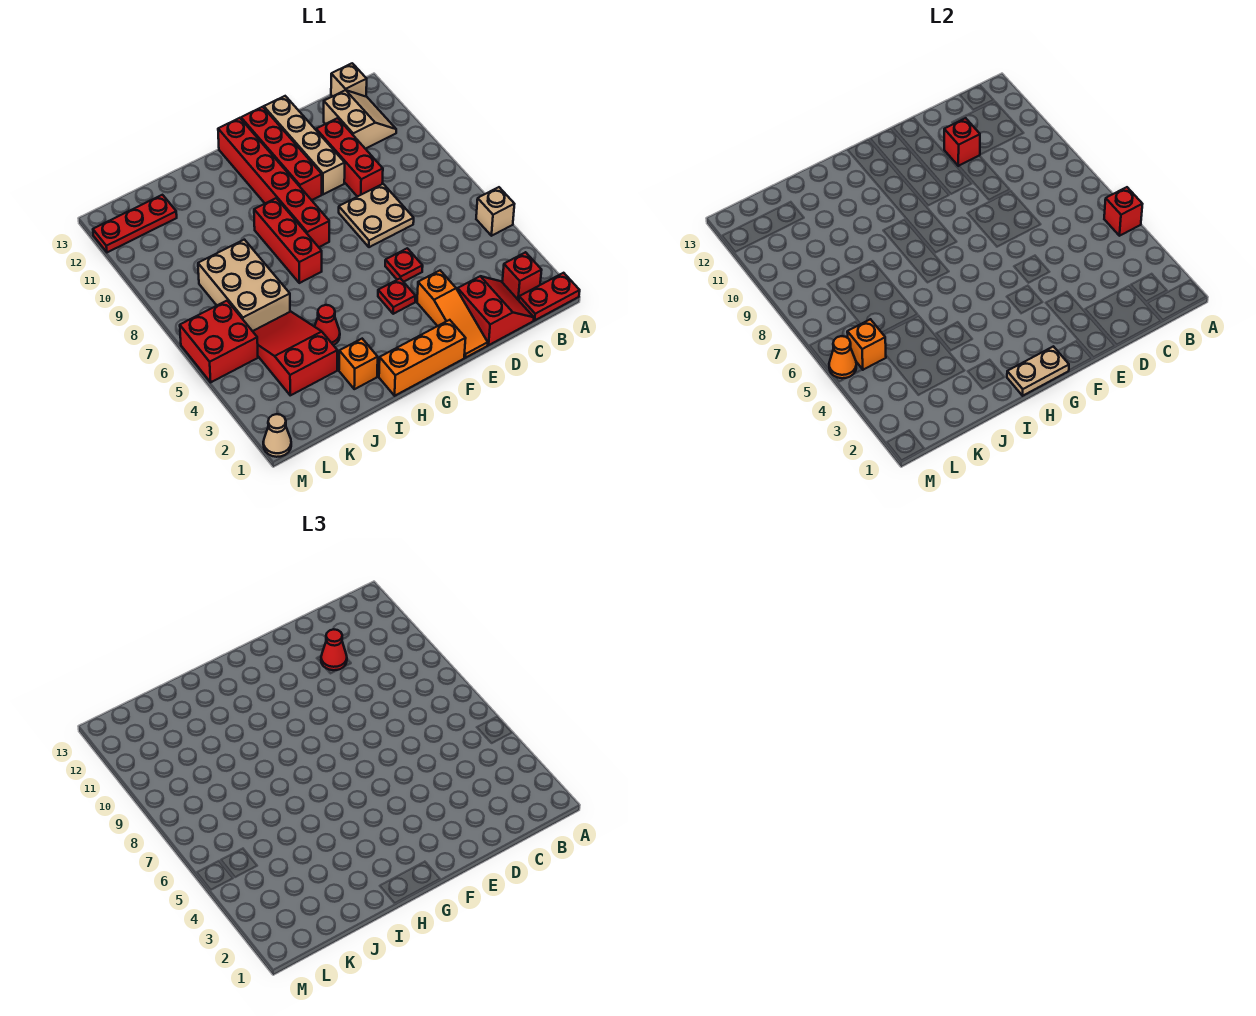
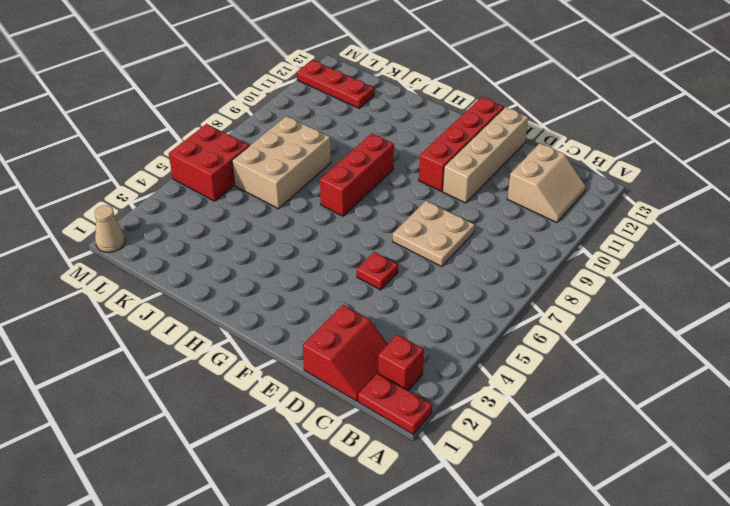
none -> tan brick A5 level 1
none -> tan brick B13 level 1
none -> red brick D9:D11 level 1

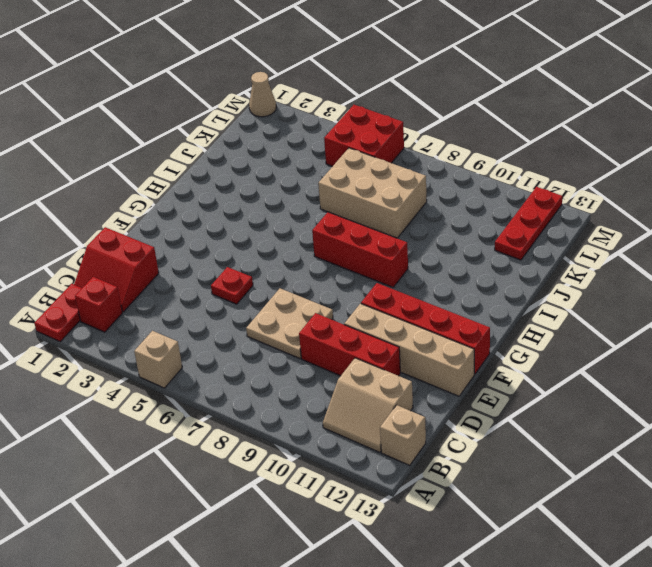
none -> orange slope E1:E3 level 1 top 3
none -> orange brick F1:H1 level 1
none -> red plate F4 level 1

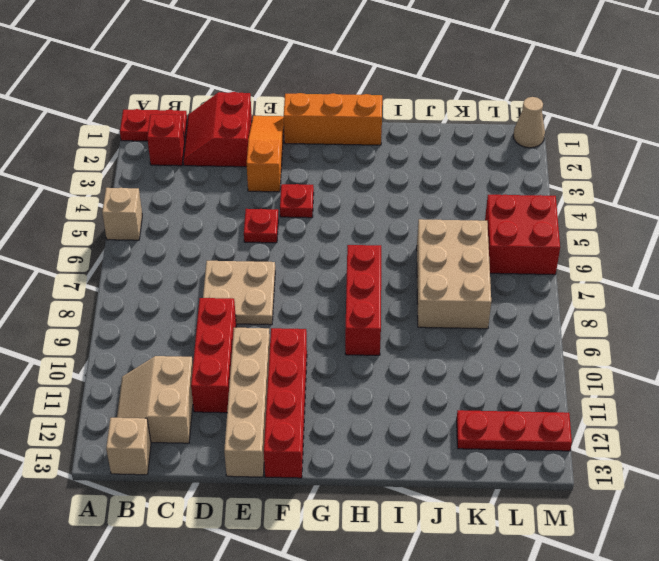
none -> red brick G8:G13 level 1
none -> orange brick I2 level 1
none -> red cone I4 level 1

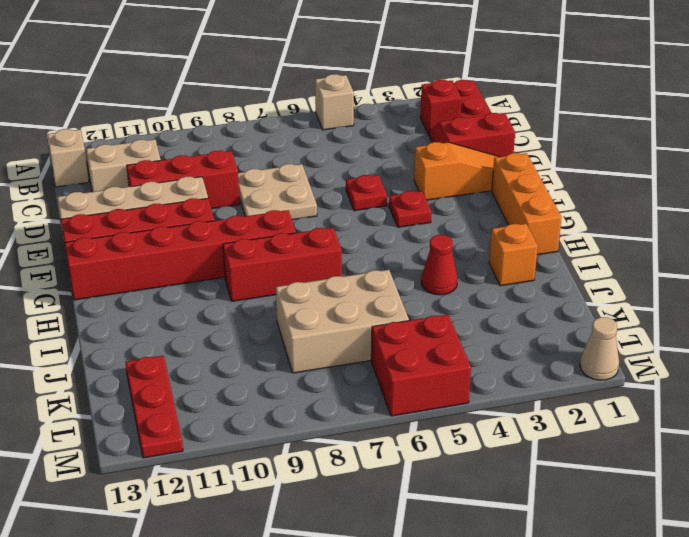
none -> red slope J3:K5 level 1 top 3
none -> red brick A5 level 2
none -> red brick D11 level 2

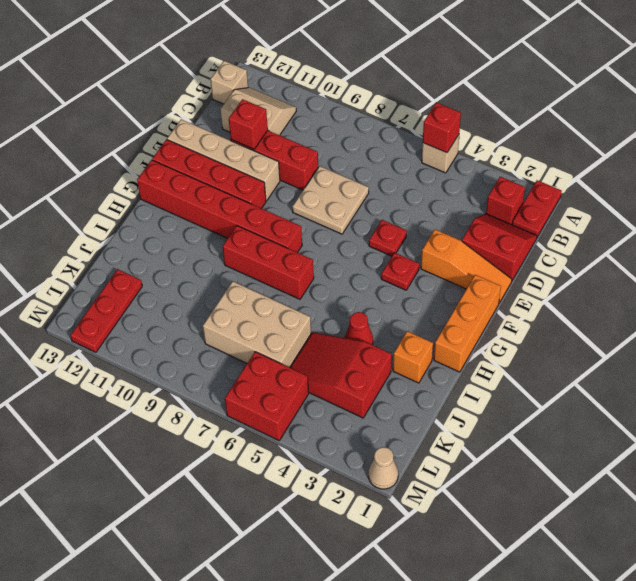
none -> tan plate G1:H1 level 2
none -> orange brick L5 level 2
none -> orange cone M5 level 2

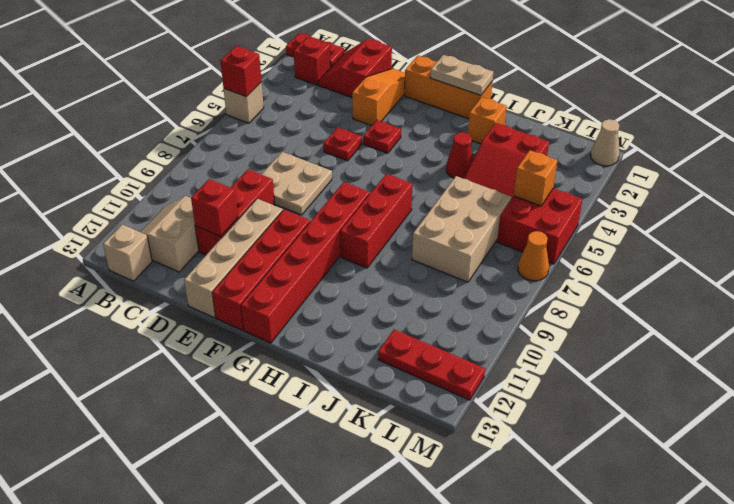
orange cone M7 level 1 -> orange cone M5 level 2
none -> red cone D11 level 3

